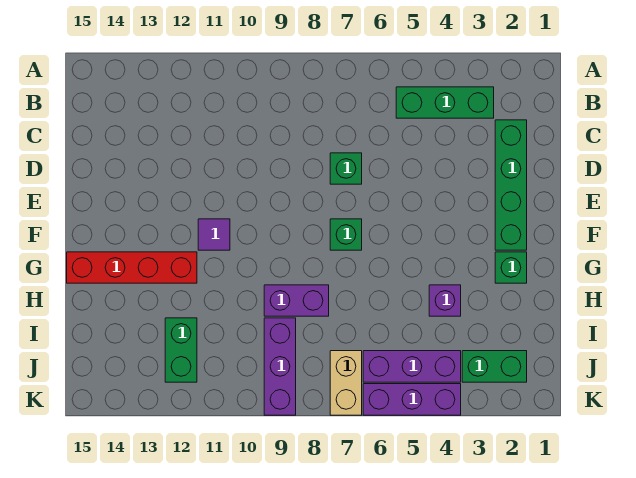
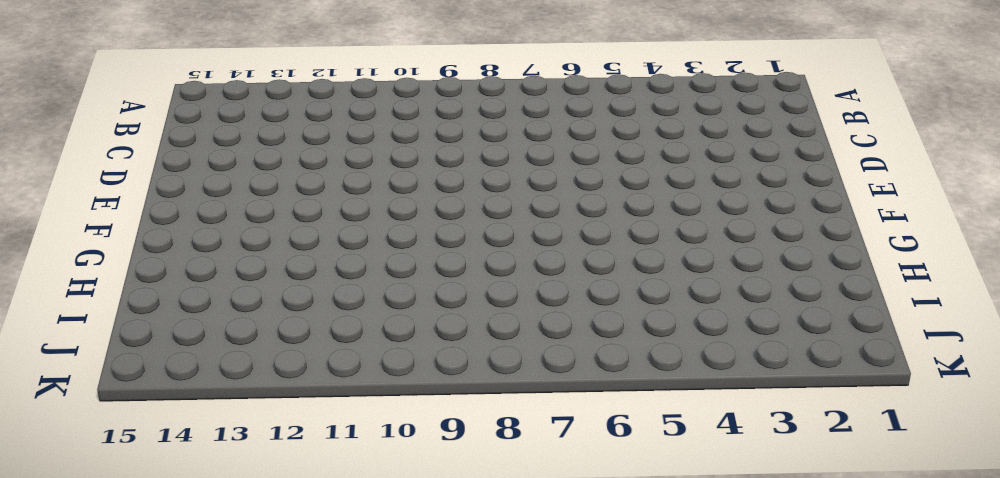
none -> green brick B3:B5 level 1
none -> green brick C2:F2 level 1
none -> green brick D7 level 1

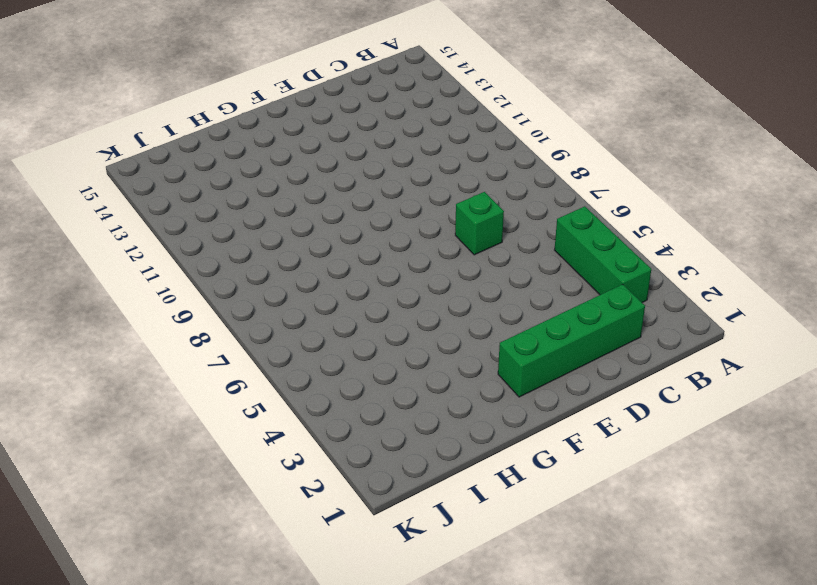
none -> green brick F7 level 1
none -> purple tile F11 level 1
none -> green brick G2 level 1

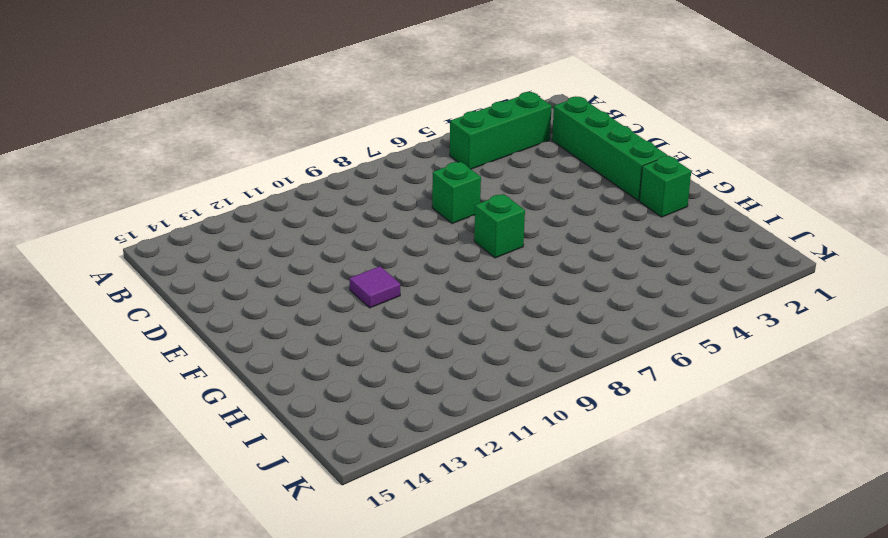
none -> red brick G12:G15 level 1
none -> purple brick H4 level 1
none -> purple brick H8:H9 level 1

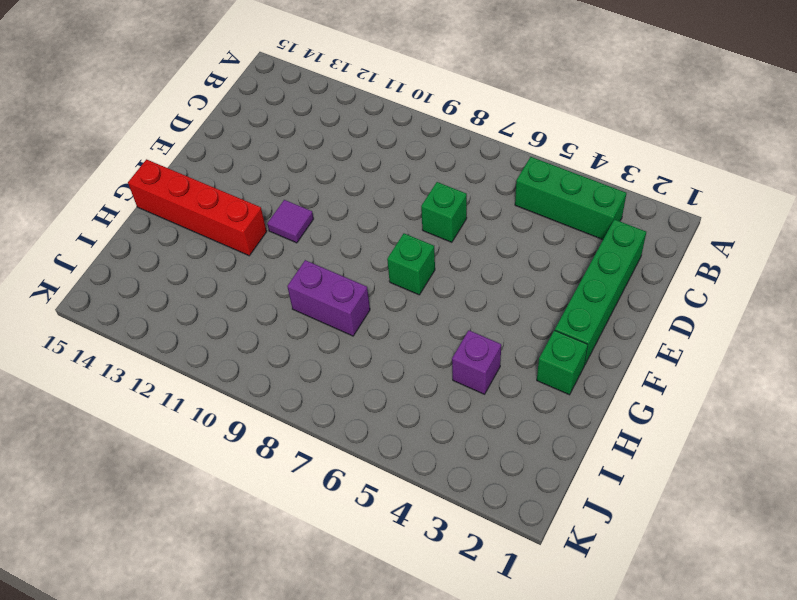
none -> purple brick I9:K9 level 1
none -> green brick I12:J12 level 1
none -> green brick J2:J3 level 1

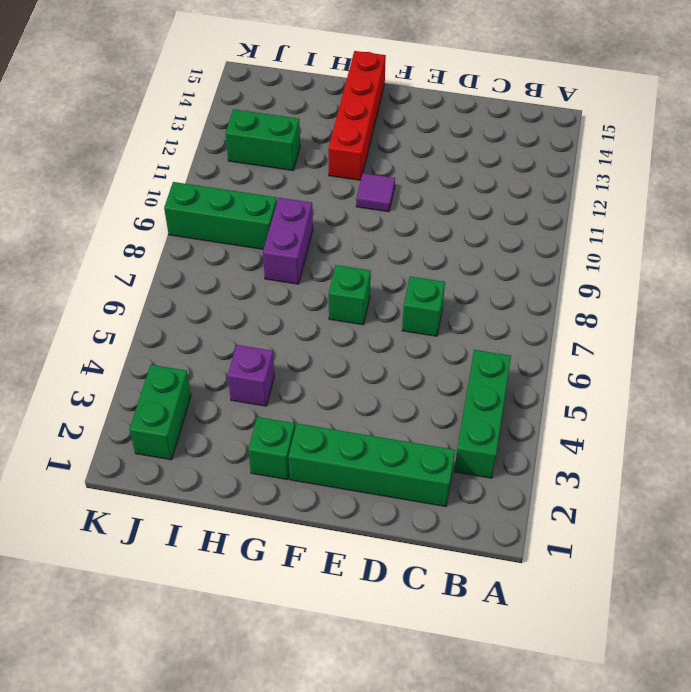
green brick I9:K9 level 1 -> purple brick I9:K9 level 1
none -> purple brick J4:J6 level 1
none -> tan brick J7:K7 level 1
none -> purple brick K4:K6 level 1

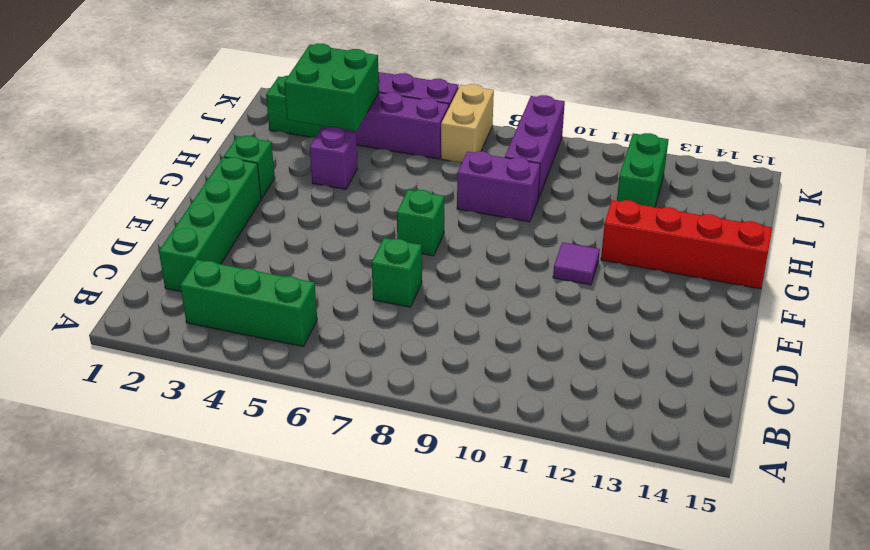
green brick I3:J4 level 2 -> none

